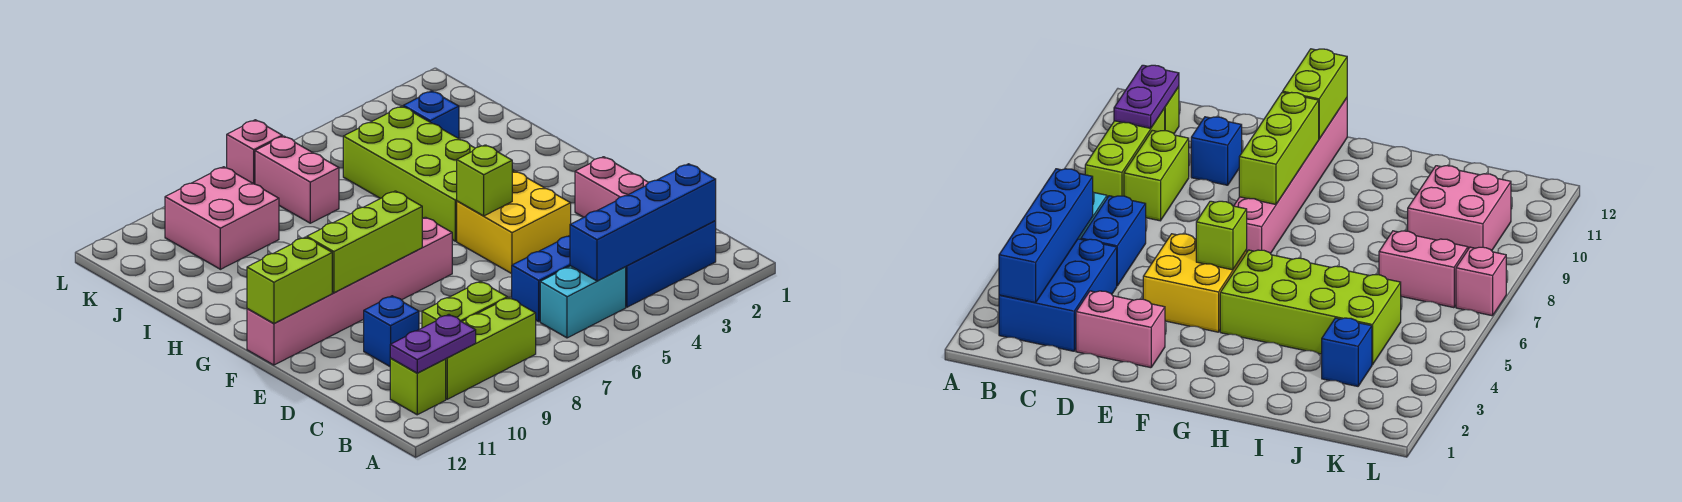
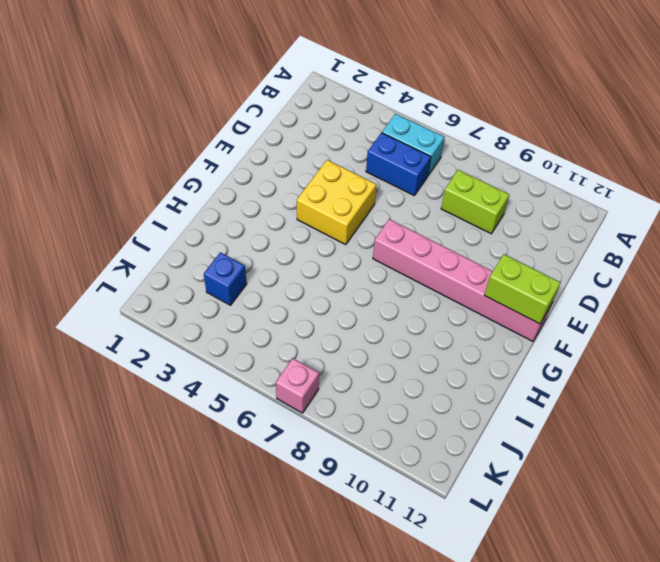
none -> blue brick B2:C4 level 1
none -> lime brick B8:B10 level 1
none -> lime brick B11 level 1

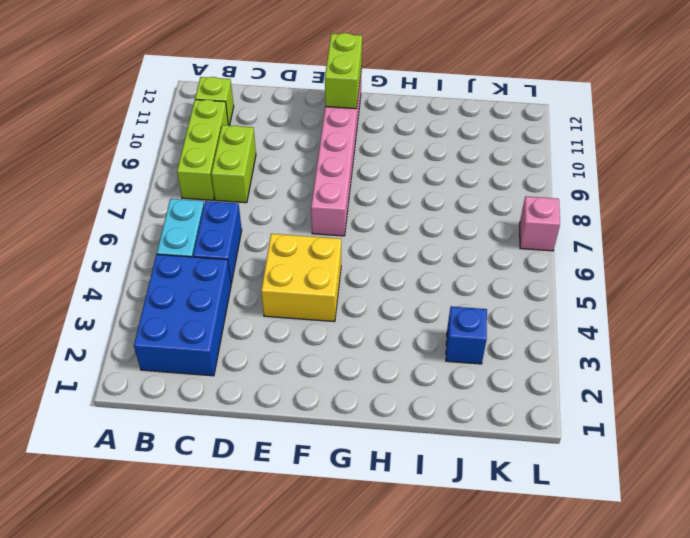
none -> pink brick D2:E2 level 1
none -> blue brick D10 level 1
none -> lime brick G4:J5 level 1

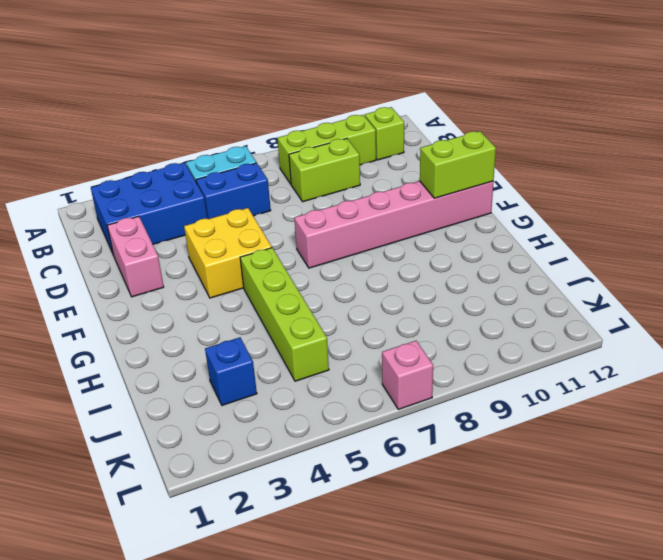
lime brick G5:J5 level 1 -> lime brick G4:J5 level 1
none -> blue brick D10 level 1
none -> pink brick J7:K7 level 1
none -> pink brick J9:K10 level 1

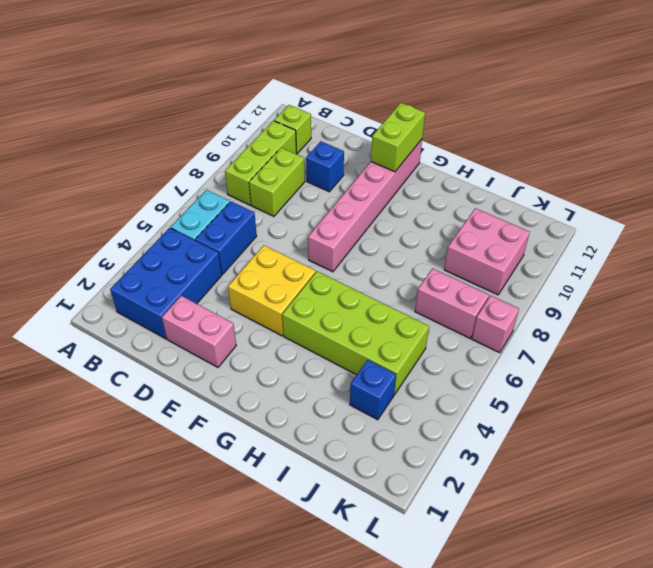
none -> blue brick B2:B5 level 2
none -> purple plate B10:B11 level 2
none -> lime brick F5 level 2

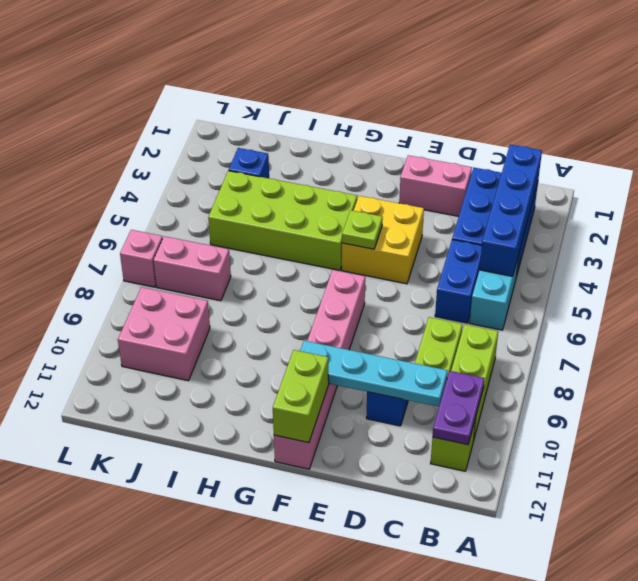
cyan plate C10:F10 level 2 -> lime brick F8:F10 level 2
lime plate F5 level 2 -> lime brick F5 level 2

